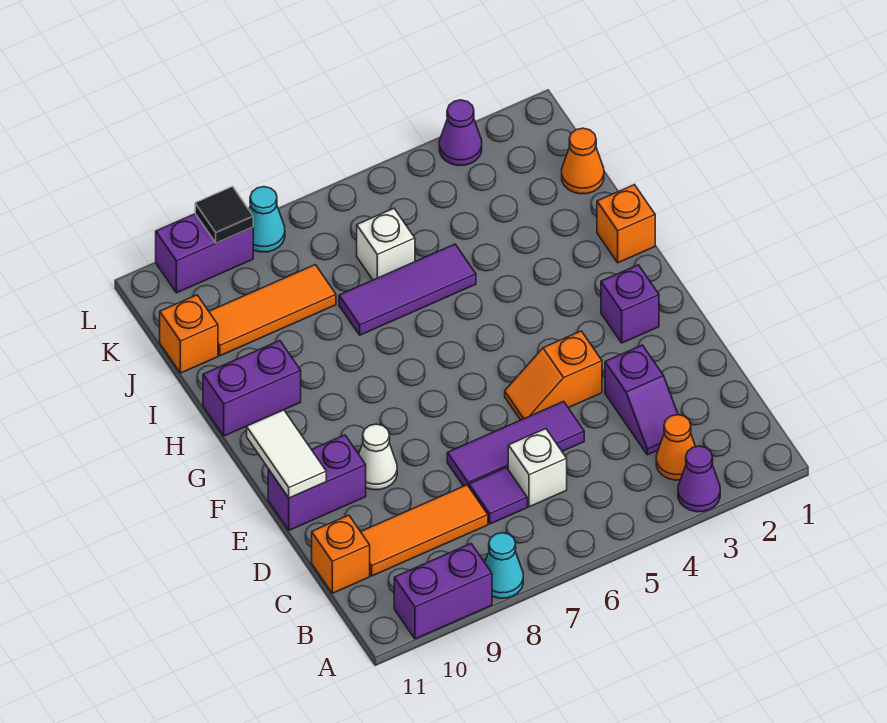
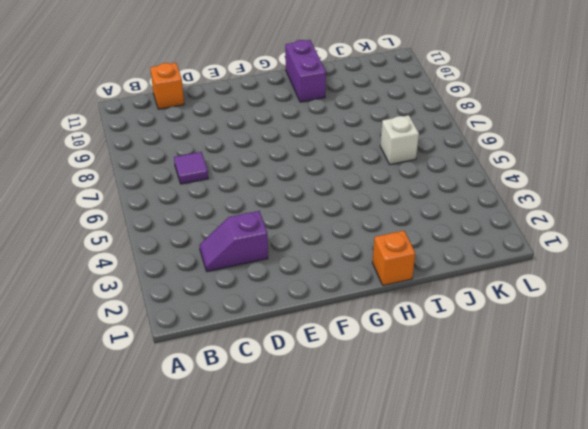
none -> purple cone A3 level 1
none -> cyan cone A8 level 1
none -> purple brick A9:A10 level 1

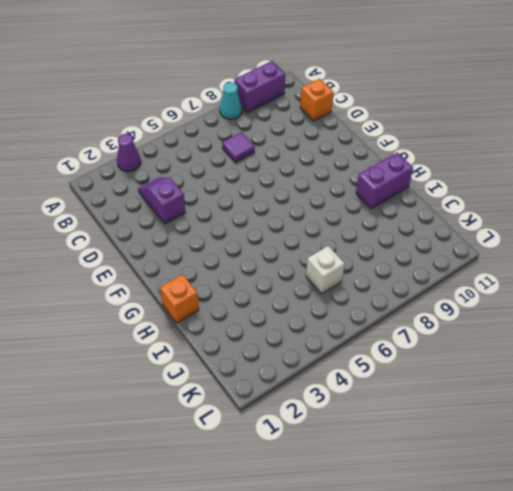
none -> orange cone B3 level 1
none -> white brick C6 level 1
none -> orange tile C8:C10 level 1

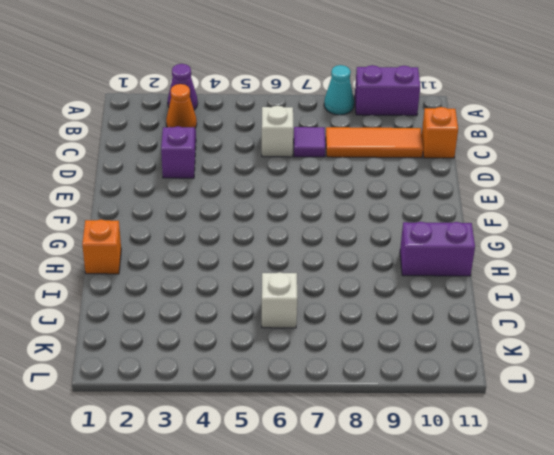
none -> purple tile D5:D7 level 1
none -> orange slope E4:E5 level 1 top 4
none -> white cone E9 level 1

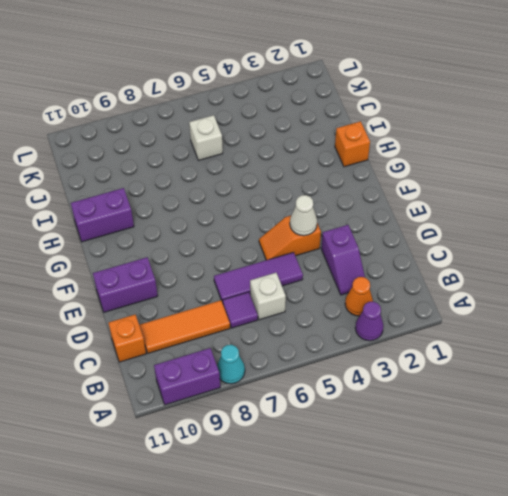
white cone E4 level 2 -> white cone E9 level 1
none -> purple brick F2 level 1
none -> purple tile I5:I7 level 1
none -> orange cone J1 level 1

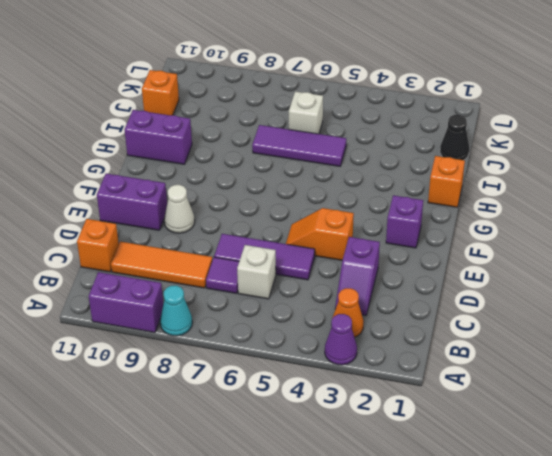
black cone J1 level 1 -> orange cone J1 level 1
none -> orange tile J8:J10 level 1
none -> purple cone L3 level 1
none -> cyan cone L8 level 1

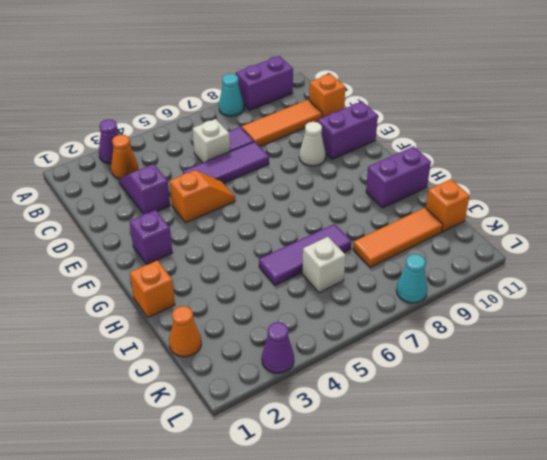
none -> purple brick L9:L10 level 1
none -> white tile E11:F11 level 2
none -> black tile L9 level 2

